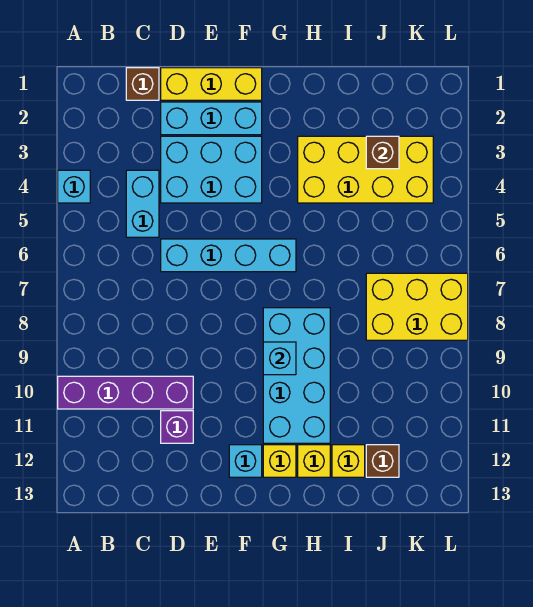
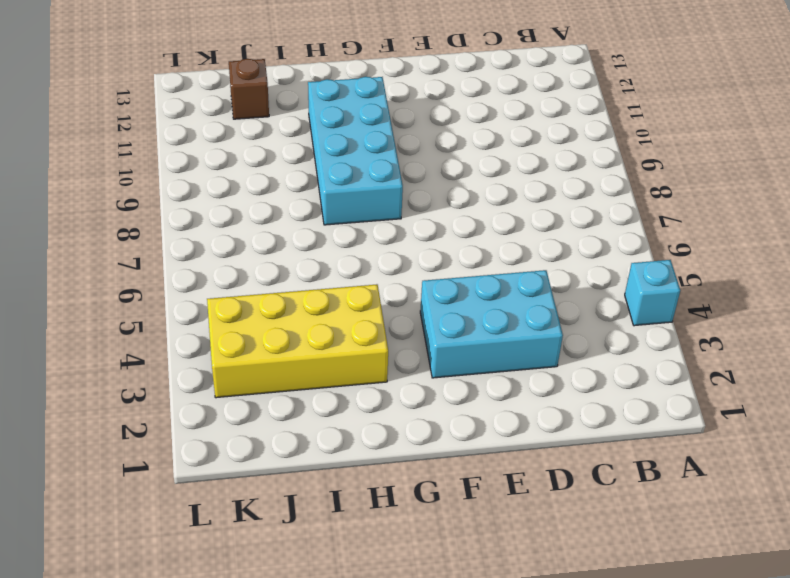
none -> purple brick A10:D10 level 1
none -> brown brick C1 level 1
none -> cyan brick C4:C5 level 1

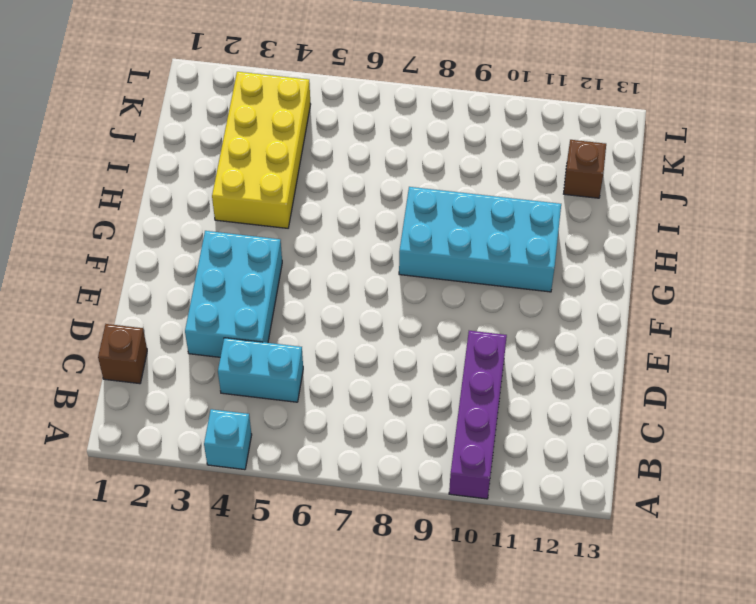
none -> yellow brick D1:F1 level 1
none -> cyan brick D2:F2 level 1
none -> cyan brick D6:G6 level 1

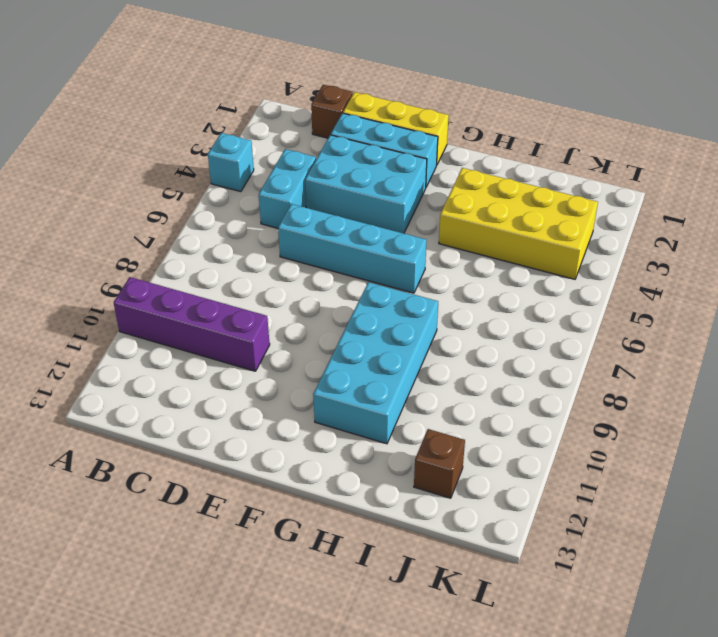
none -> purple brick D11 level 1
none -> cyan brick F12 level 1
none -> yellow brick G12 level 1

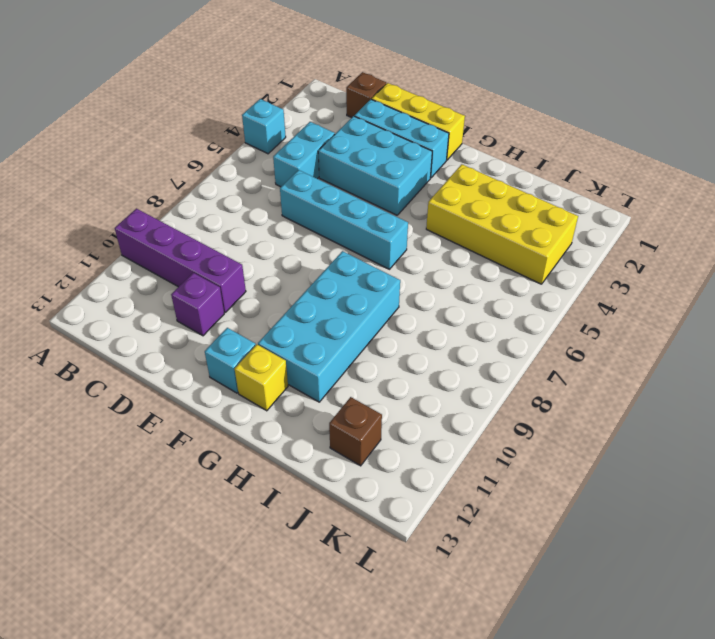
none -> yellow brick H12 level 1
none -> yellow brick I12 level 1
none -> yellow brick J7:L8 level 1

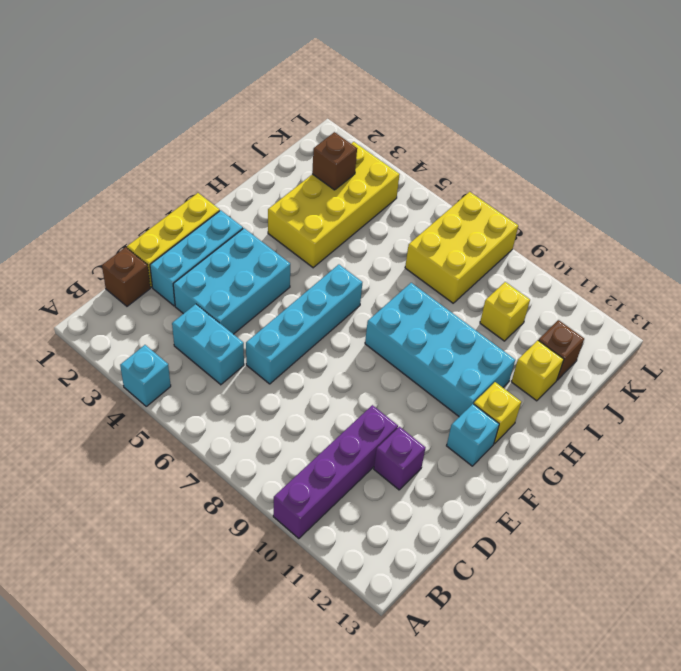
yellow brick J10 level 1 -> yellow brick H12 level 1
none -> cyan brick G9 level 2

